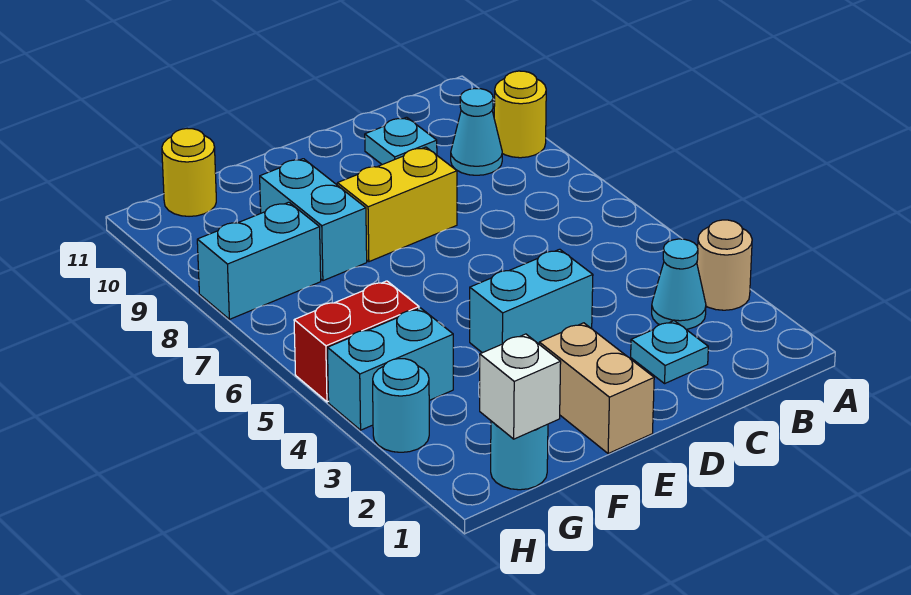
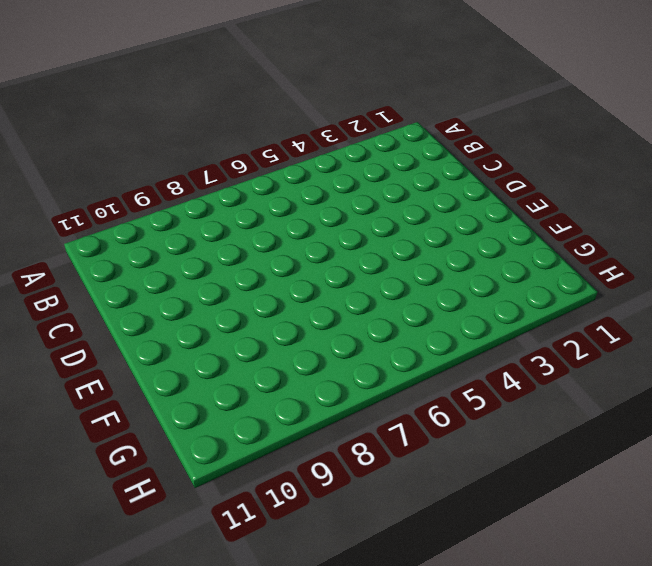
none -> tan round brick A3 level 1
none -> yellow round brick A9 level 1
none -> cyan cone B3 level 1

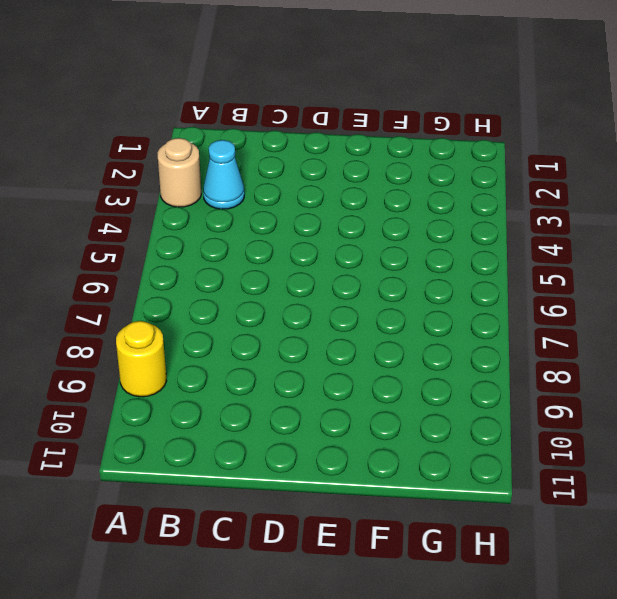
none -> cyan cone B9 level 1
none -> cyan plate C2 level 1
none -> cyan plate C10 level 1

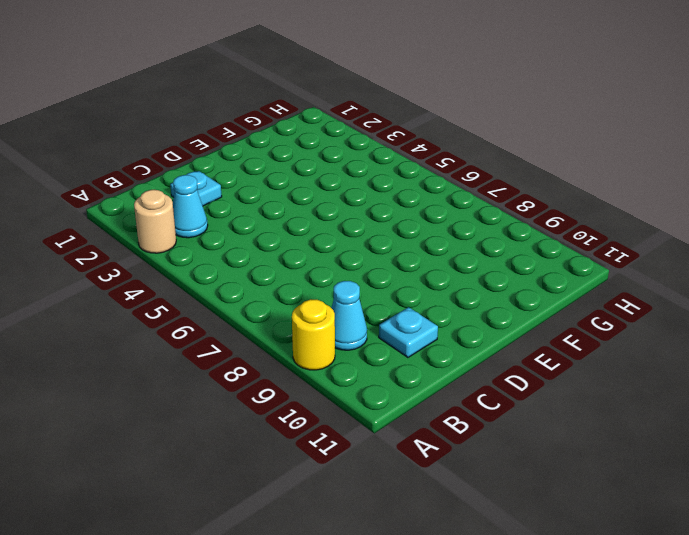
none -> cyan brick D4:E4 level 1
none -> yellow brick D8:E8 level 1
none -> tan brick E1:E2 level 1

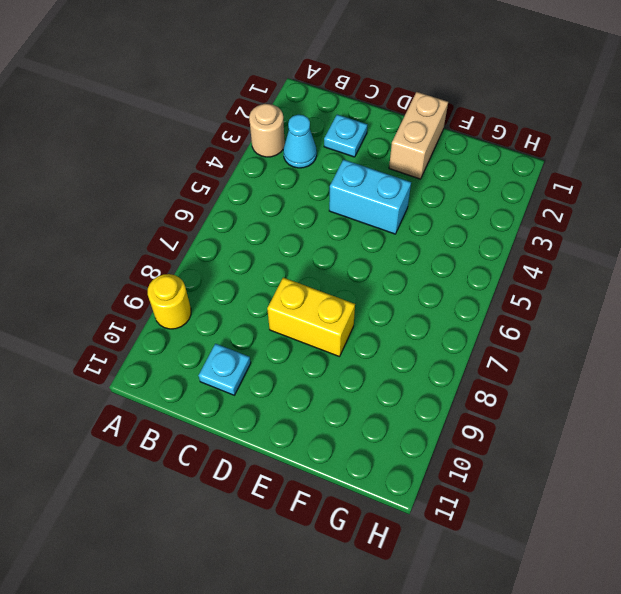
none -> cyan cone B9 level 1
none -> cyan brick F8:F9 level 1
none -> cyan round brick G1 level 1

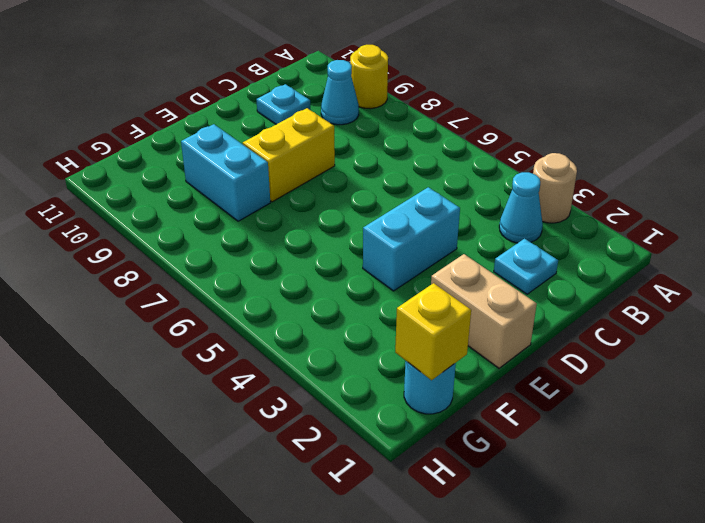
yellow brick G1 level 2 -> white brick G1 level 2
none -> cyan brick G4:H4 level 1
none -> red brick G5:H5 level 1
none -> cyan brick G8:H8 level 1

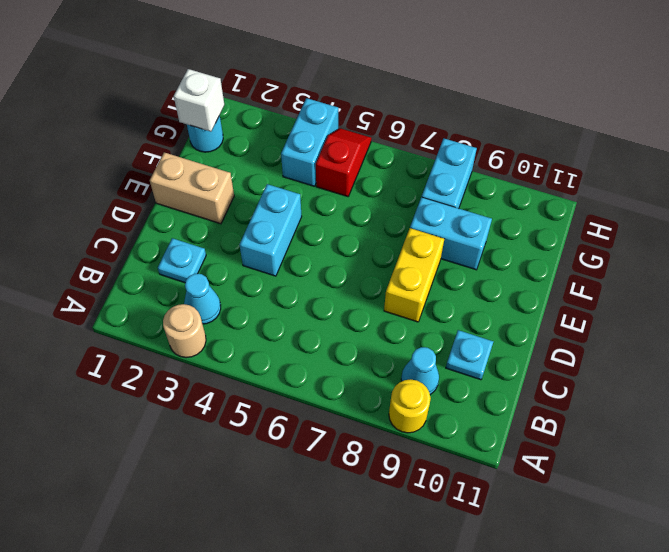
red slope G5:H5 level 1 top G -> red brick G5:H5 level 1
none -> yellow round brick G11 level 1
none -> cyan round brick H3 level 1

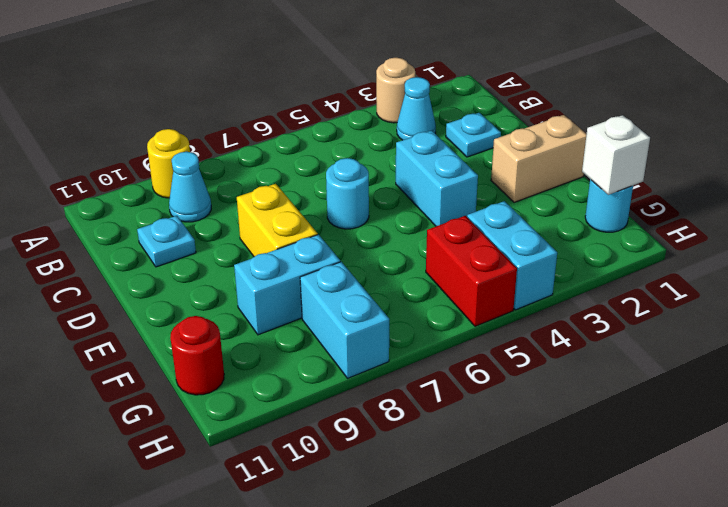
cyan round brick D6 level 1 -> cyan round brick H3 level 1
red round brick G11 level 1 -> yellow round brick G11 level 1

